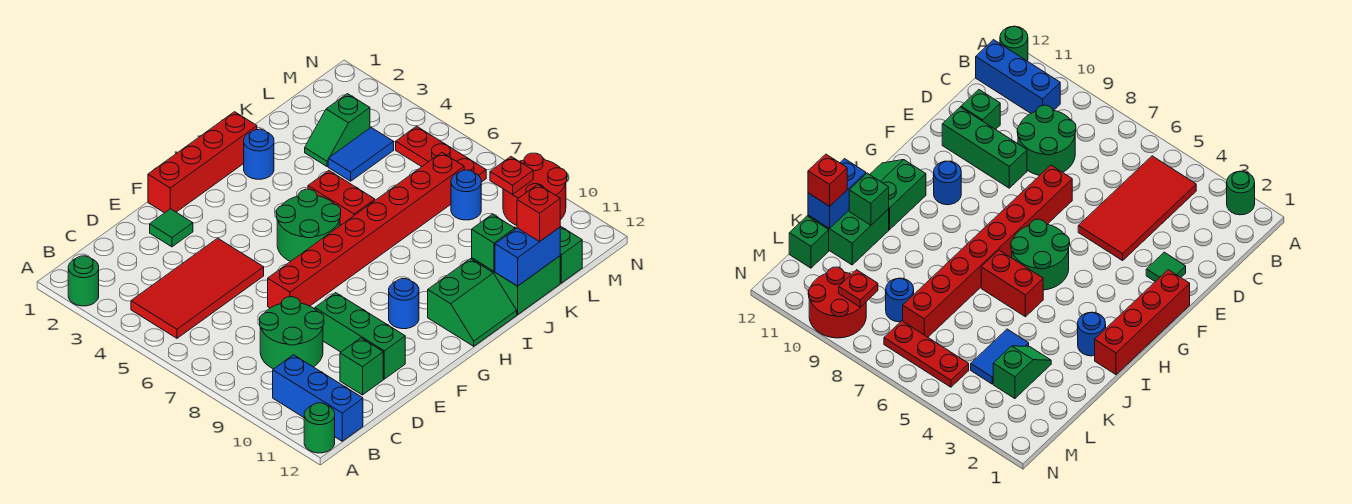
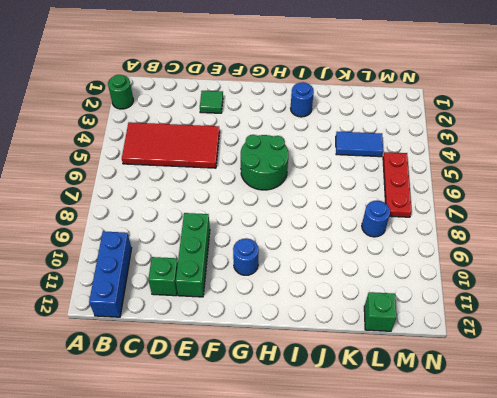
none -> green round brick A12 level 1
none -> green round brick C8:D9 level 1
none -> red brick E7:L7 level 1

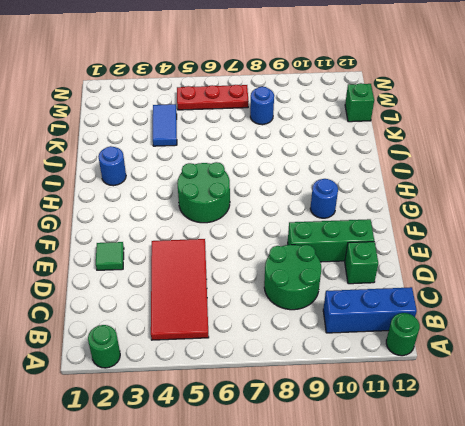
none -> red brick E7:L7 level 1
none -> red brick F1:I1 level 1
none -> green slope H11:I12 level 1 top 11

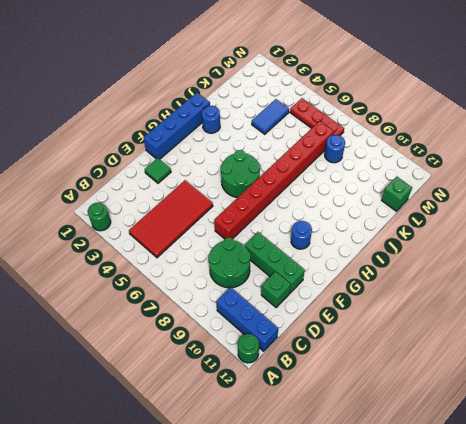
blue brick F1:I1 level 1 -> red brick F1:I1 level 1
none -> green slope H11:I12 level 1 top 11
none -> red brick I5:I6 level 1
none -> green brick J11:K12 level 1

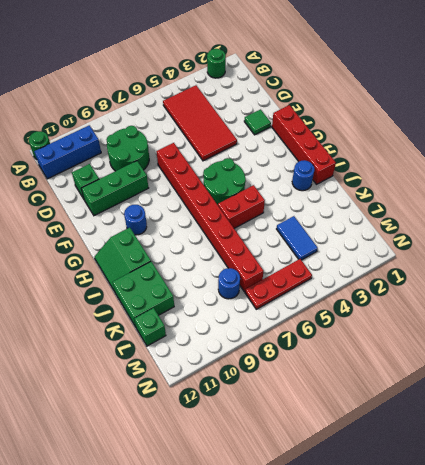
none -> green slope K3:L3 level 1 top L
none -> red round brick M9:N10 level 1
none -> green brick J11 level 2

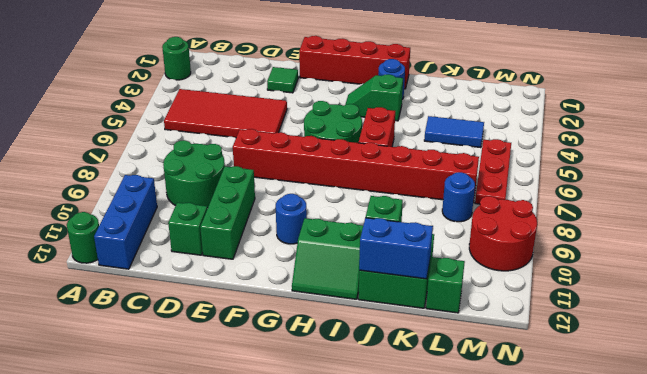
green slope H3:I3 level 1 top I -> green slope K3:L3 level 1 top L
none -> red plate M9 level 2
none -> red brick K12 level 3

